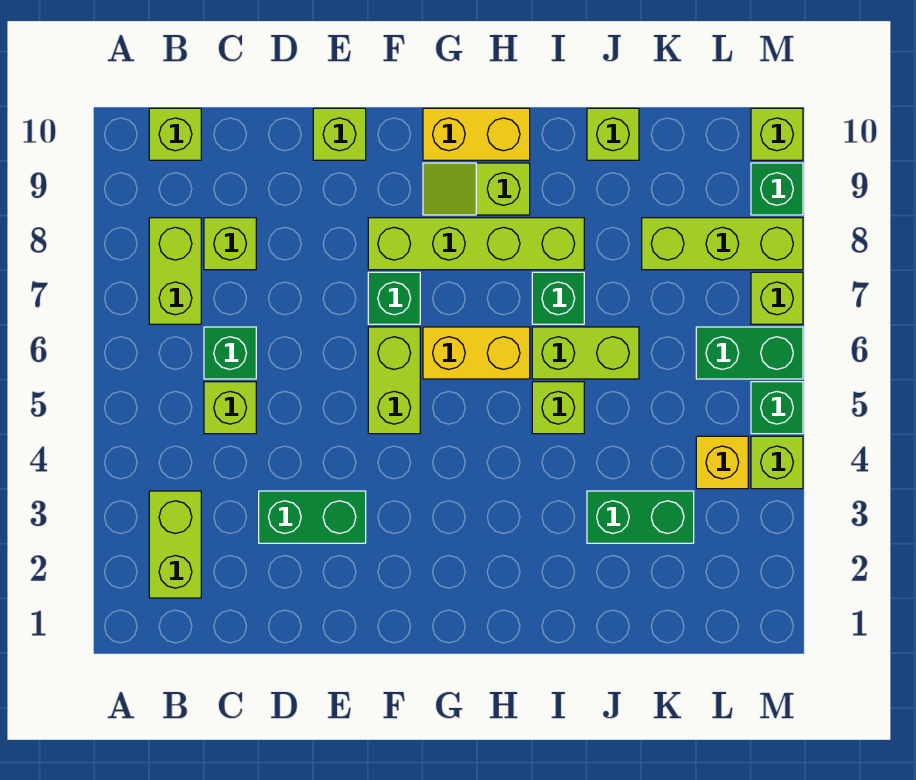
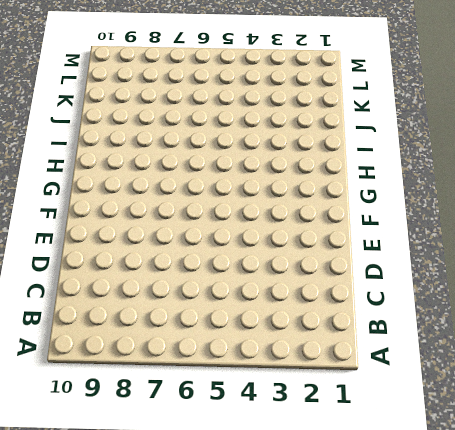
none -> lime brick B2:B3 level 1
none -> lime brick B7:B8 level 1
none -> lime brick B10 level 1

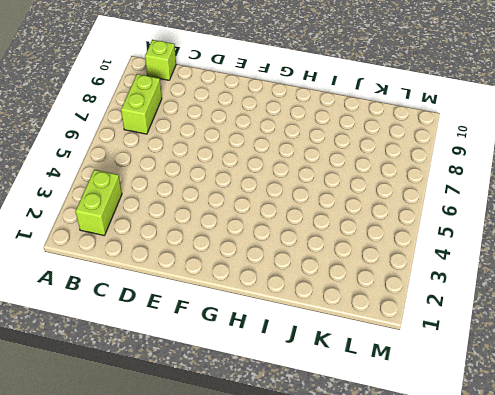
none -> lime brick C5 level 1
none -> green brick C6 level 1
none -> lime brick C8 level 1

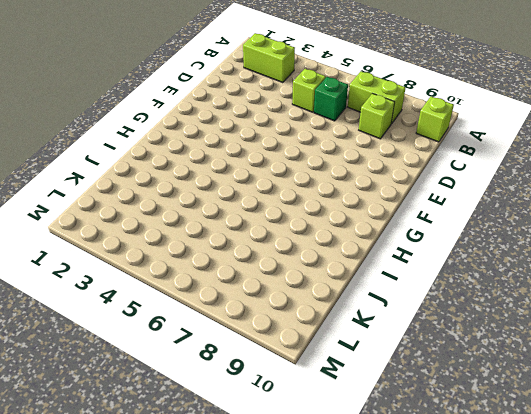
none -> green brick D3:E3 level 1
none -> lime brick E10 level 1
none -> lime brick F5:F6 level 1

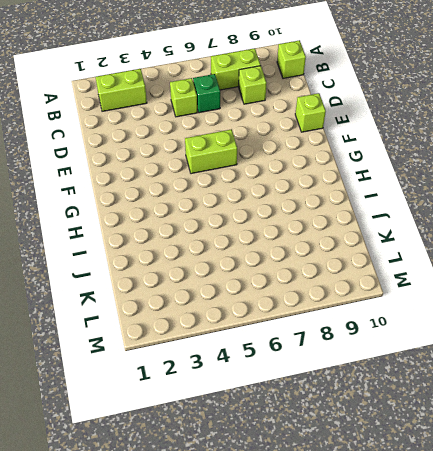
none -> green brick D3:E3 level 1
none -> green brick F7 level 1
none -> lime brick F8:I8 level 1

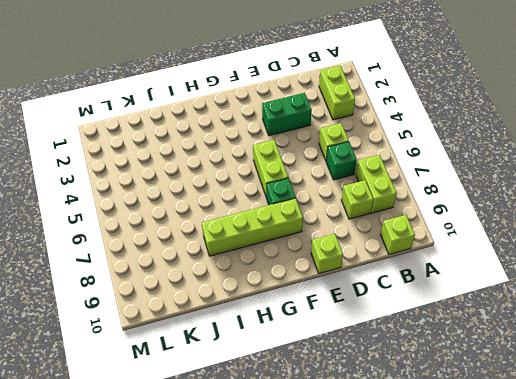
none -> yellow brick G6:H6 level 1
none -> lime slope G9:H9 level 1 top H
none -> yellow brick G10:H10 level 1

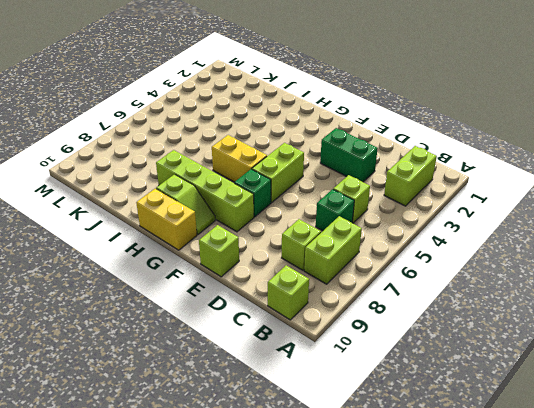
none -> lime brick I5 level 1
none -> lime brick I6:J6 level 1
none -> green brick I7 level 1

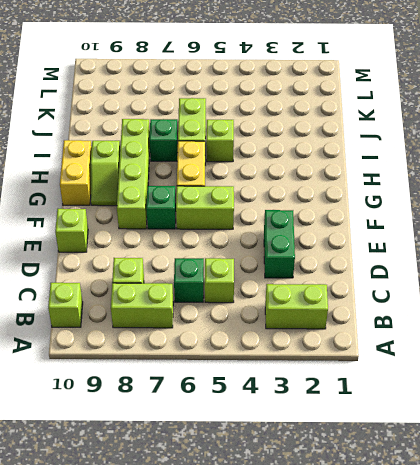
none -> green brick J3:K3 level 1
none -> lime brick J10 level 1
none -> lime brick K8:M8 level 1

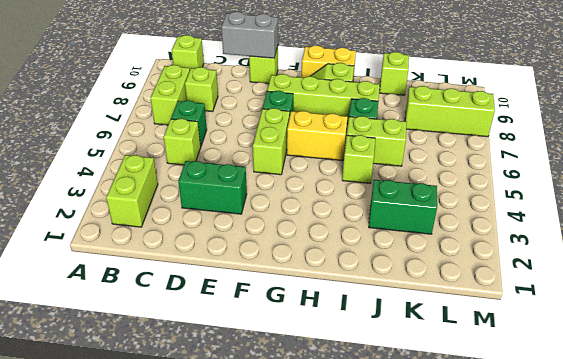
grey brick D10:E10 level 2 -> none
none -> yellow brick L4 level 1
none -> green brick L6:M6 level 1
none -> lime brick M4 level 1

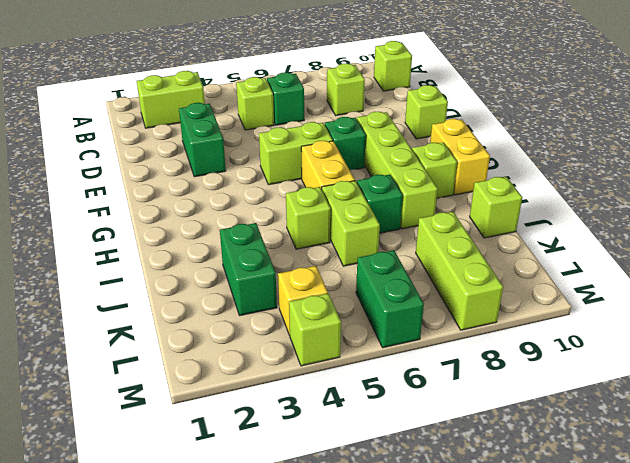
none -> lime brick B7:B8 level 1
none -> green brick M5 level 1
none -> lime brick M7 level 1

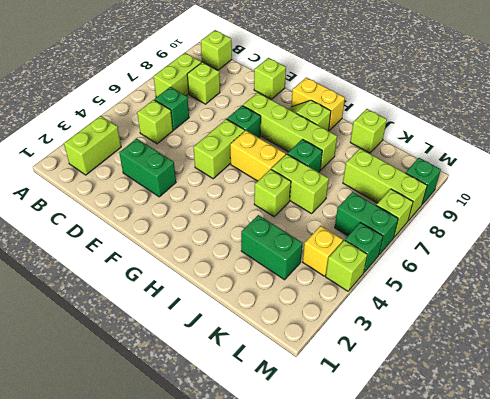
none -> lime brick M10 level 1

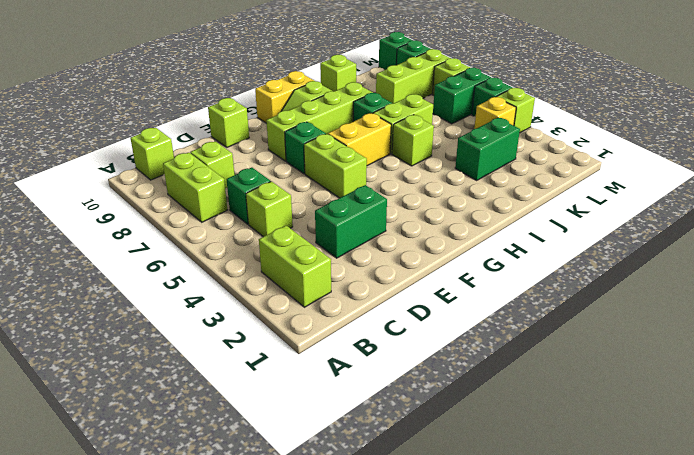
green brick M10 level 1 -> lime brick M10 level 1

